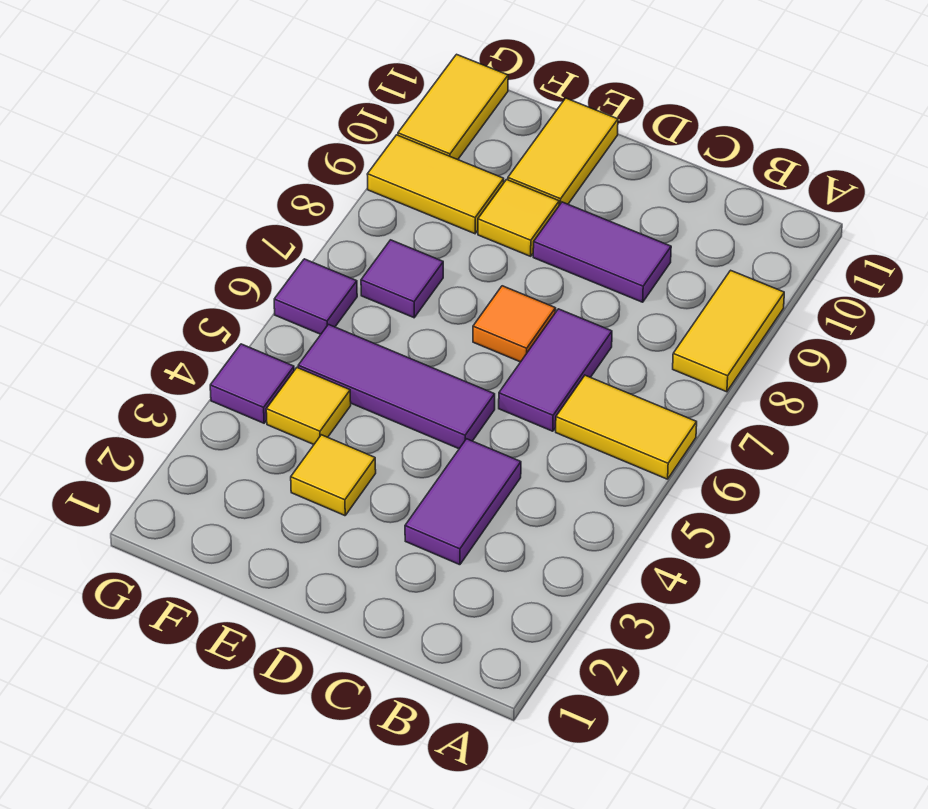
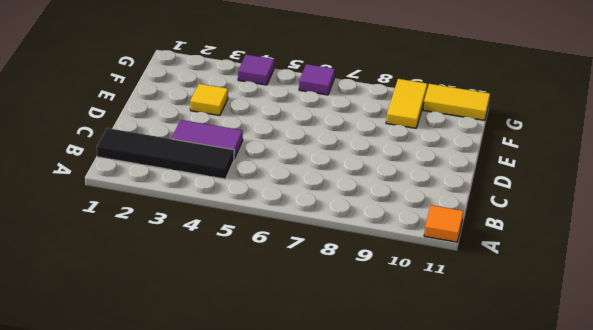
orange tile A11 level 1 -> orange tile D7 level 1
black tile B1:B4 level 1 -> none
none -> yellow tile A6:B6 level 1
none -> yellow tile A8:A9 level 1
none -> purple tile C6:C7 level 1

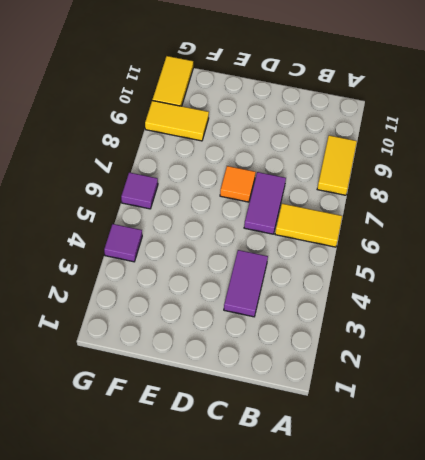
none -> purple tile C9:D9 level 1
none -> purple tile D5:F5 level 1
none -> yellow tile E3 level 1

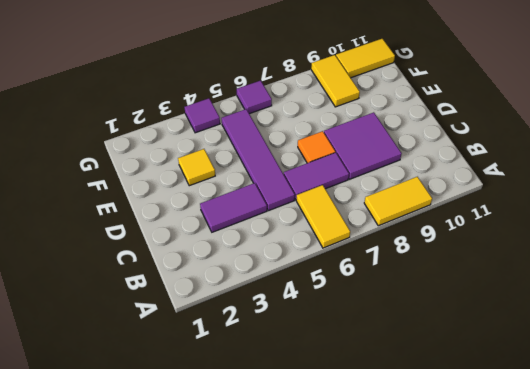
purple tile C5:F5 level 1 -> purple tile D5:F5 level 1
purple tile C8:D9 level 1 -> purple tile C9:D9 level 1
none -> yellow tile E9 level 1
none -> yellow tile E10:E11 level 1
none -> yellow tile F4 level 1

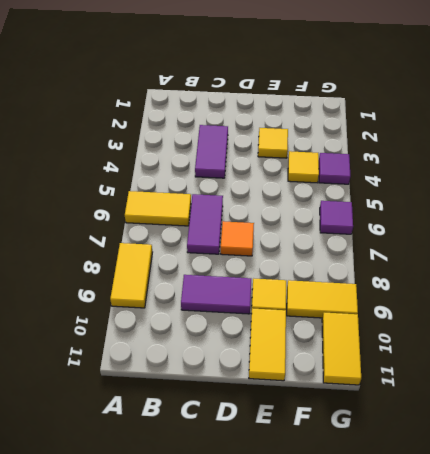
none -> purple tile D5:F5 level 1
none -> purple tile F7 level 1

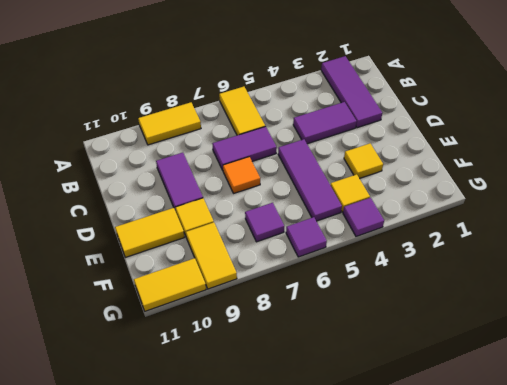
purple tile A2:C2 level 1 -> none

